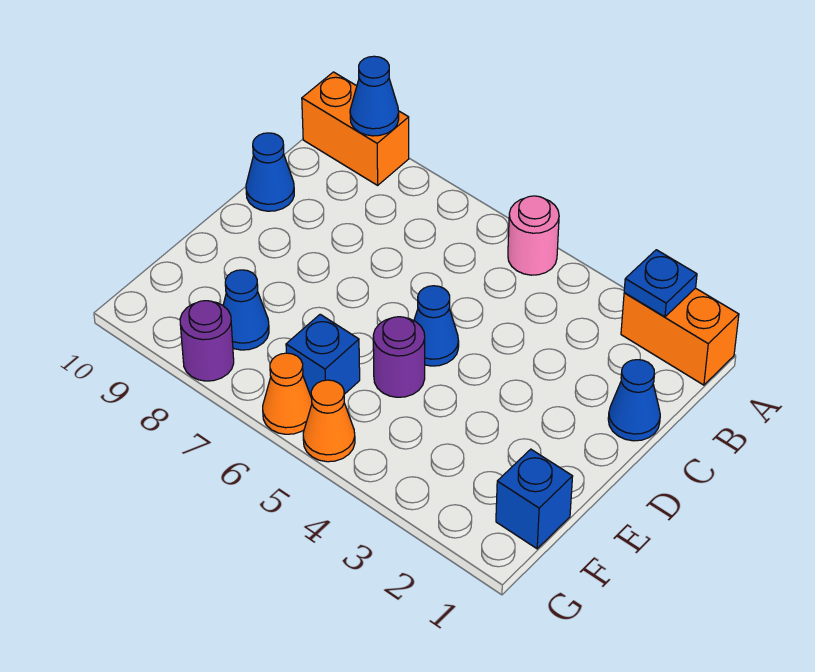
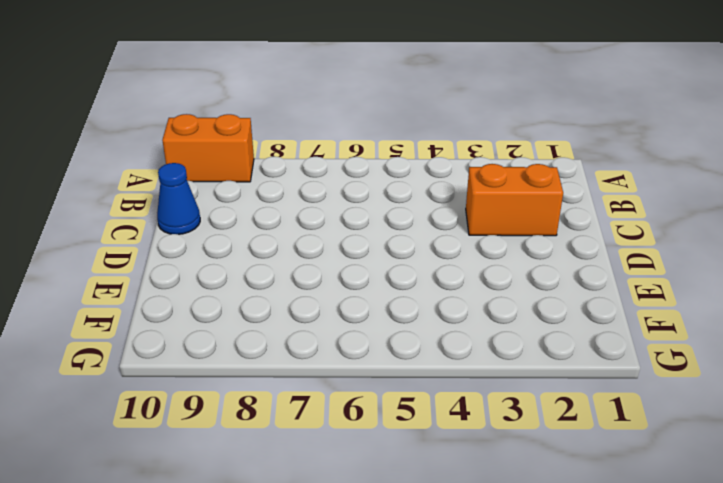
orange brick C2:C3 level 1 -> orange brick A1:A2 level 1
none -> pink round brick A5 level 1
none -> blue cone C1 level 1
none -> blue cone D5 level 1

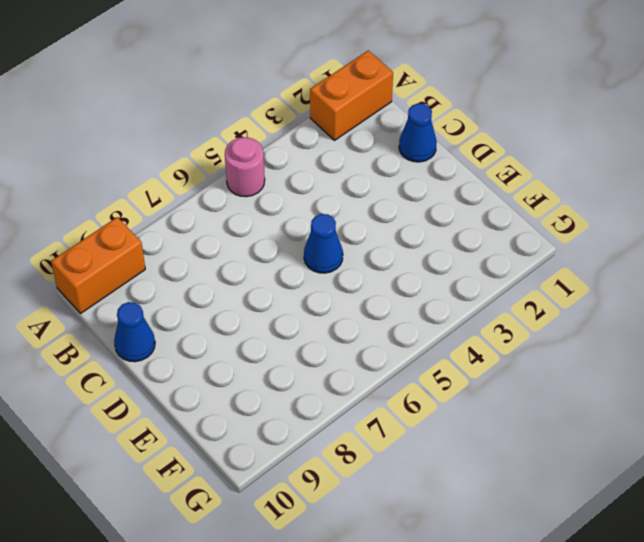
none -> purple round brick E5 level 1
none -> blue brick F1 level 1
none -> blue brick F6 level 1

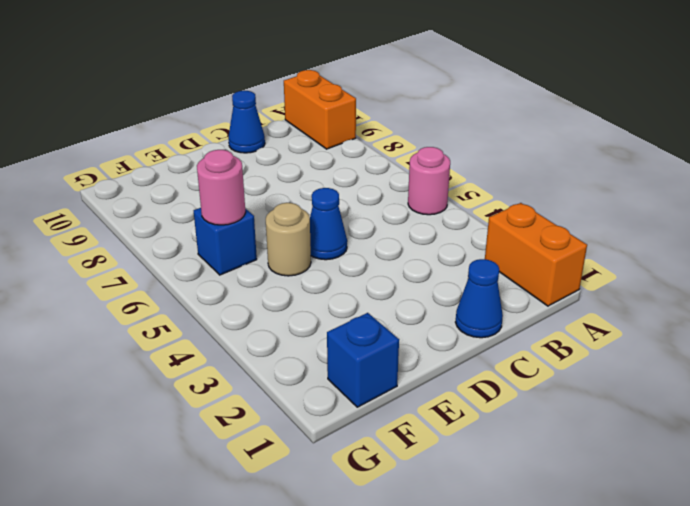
tan round brick E5 level 1 -> purple round brick E5 level 1
pink round brick F6 level 2 -> none
none -> blue cone F8 level 1
none -> orange cone G5 level 1
none -> orange cone G6 level 1

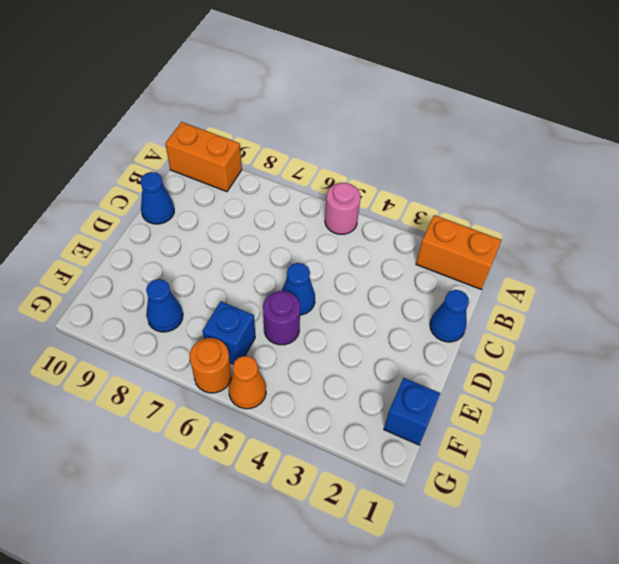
orange round brick G6 level 1 -> orange cone G6 level 1
none -> purple round brick G8 level 1
none -> blue plate A2 level 2
none -> blue cone A9 level 2

